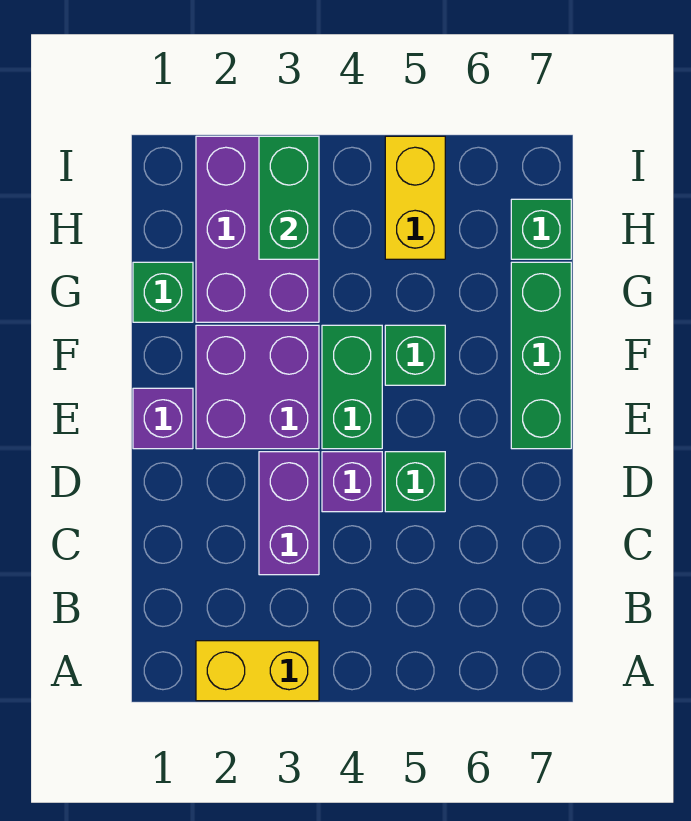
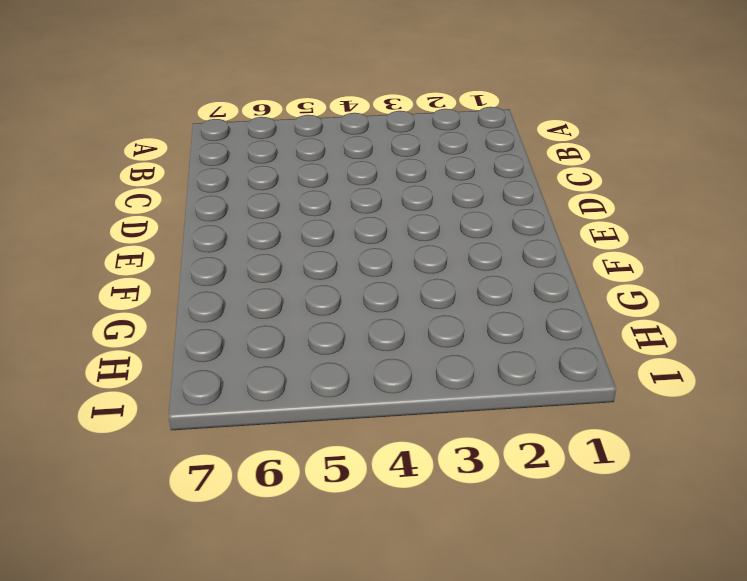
none -> yellow brick A2:A3 level 1
none -> purple brick C3:D3 level 1
none -> purple brick D4 level 1

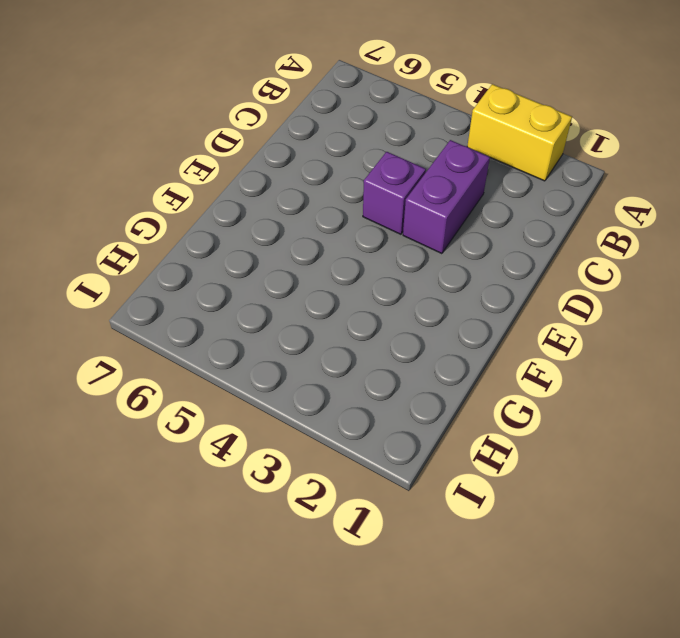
none -> green brick D5 level 1
none -> purple brick E1 level 1
none -> purple brick E2:F3 level 1

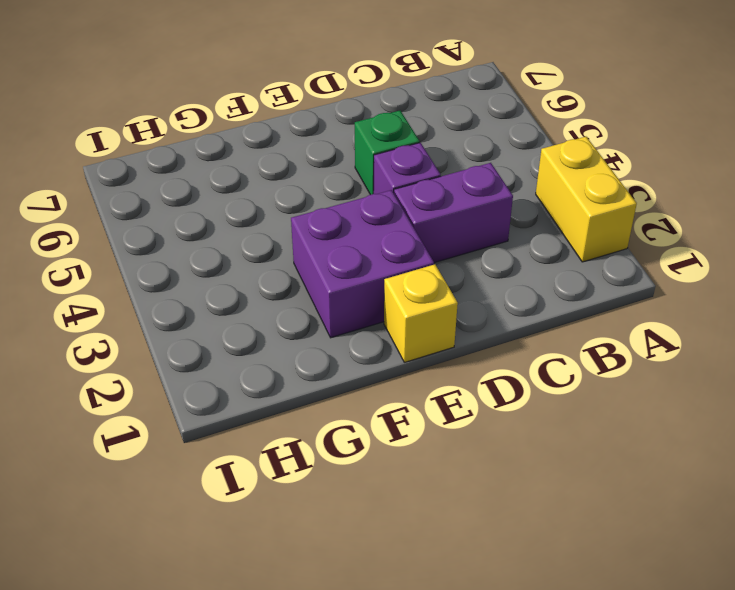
yellow brick E1 level 1 -> purple brick E1 level 1
none -> green brick E4:F4 level 1
none -> green brick E7:G7 level 1
none -> green brick F5 level 1

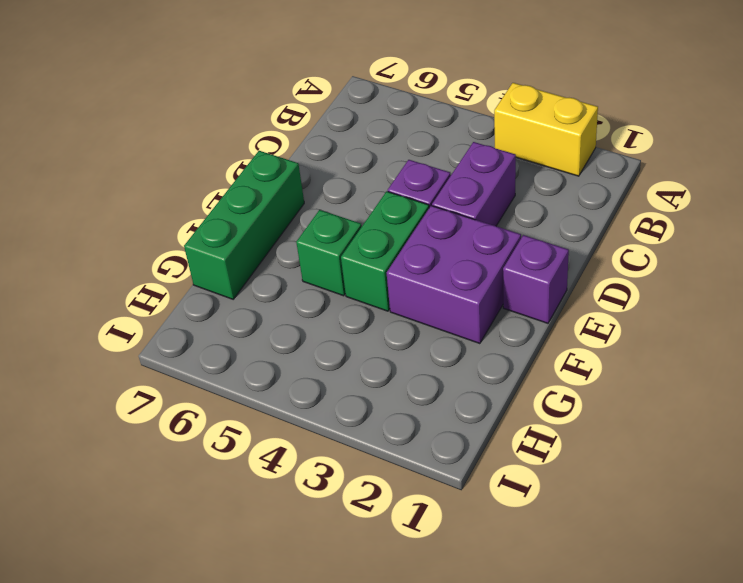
none -> green brick D5 level 1
none -> green brick G1 level 1
none -> purple brick G2:I3 level 1

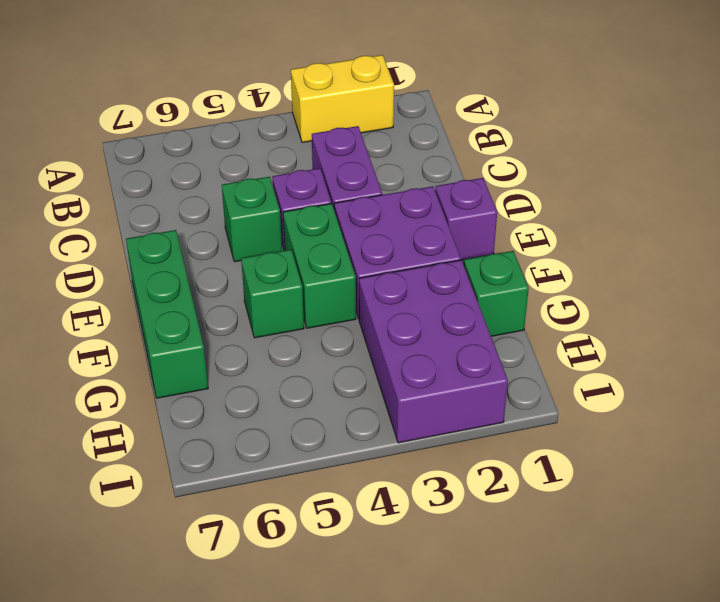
none -> yellow brick H5:I5 level 1
none -> green brick H7 level 1
none -> green brick H3:I3 level 2

